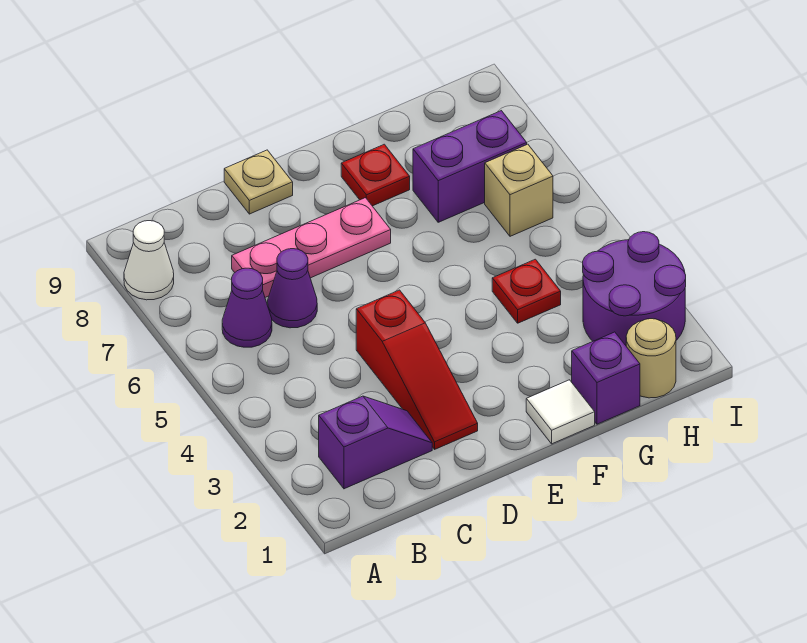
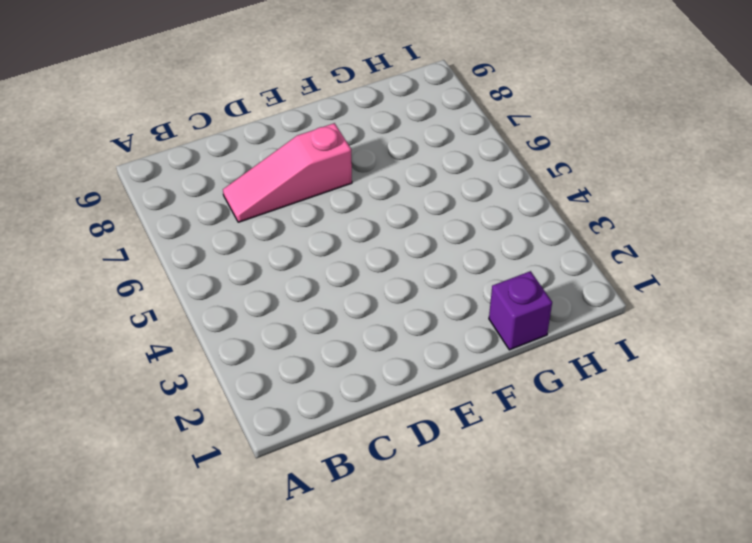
pink slope C7:E7 level 1 top E -> pink plate C7:E7 level 1
none -> white cone A8 level 1
none -> purple slope B2:C2 level 1 top B
none -> purple cone B6 level 1

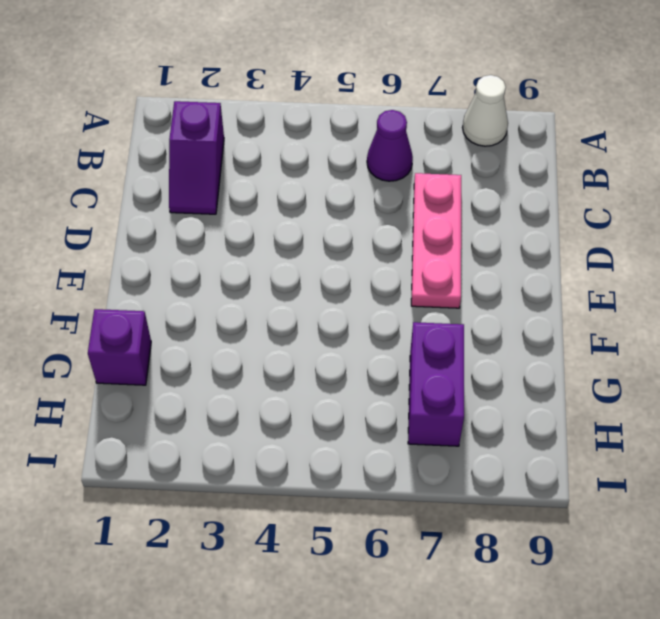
none -> purple cone C6 level 1
none -> red slope D2:D4 level 1 top 4
none -> tan plate D9 level 1

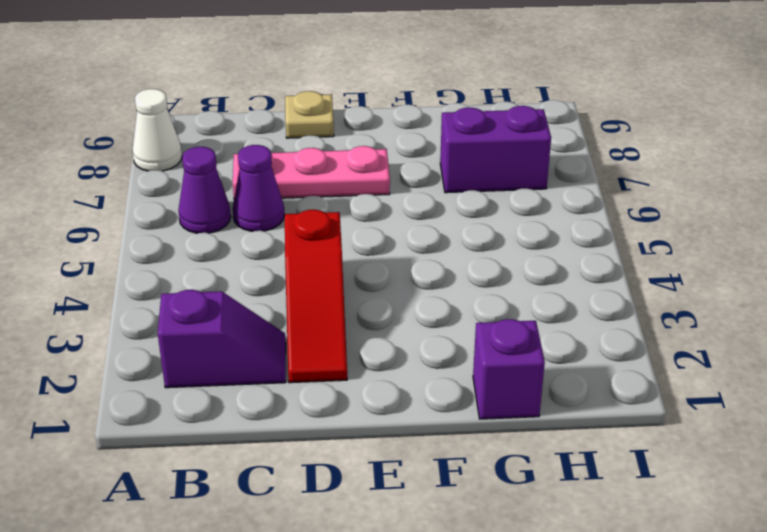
none -> white tile F1 level 1
none -> red plate F8 level 1
none -> red plate G4 level 1

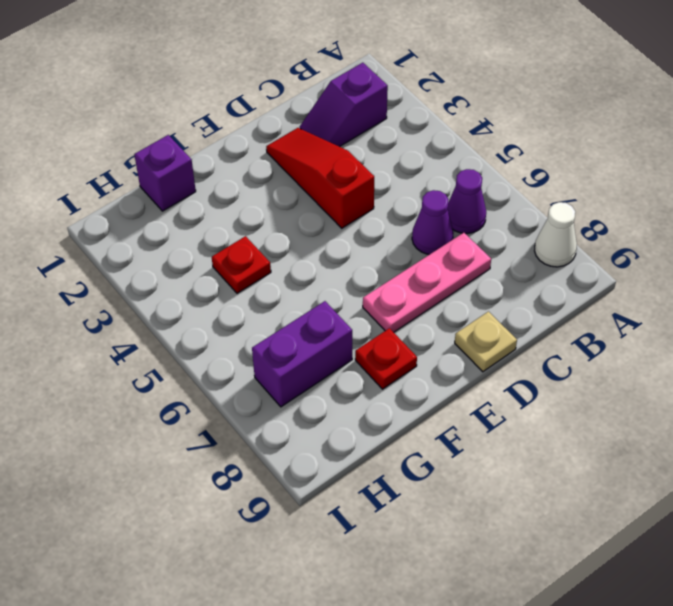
none -> white tile F1 level 1
none -> tan round brick H1 level 1
none -> purple round brick H2:I3 level 1

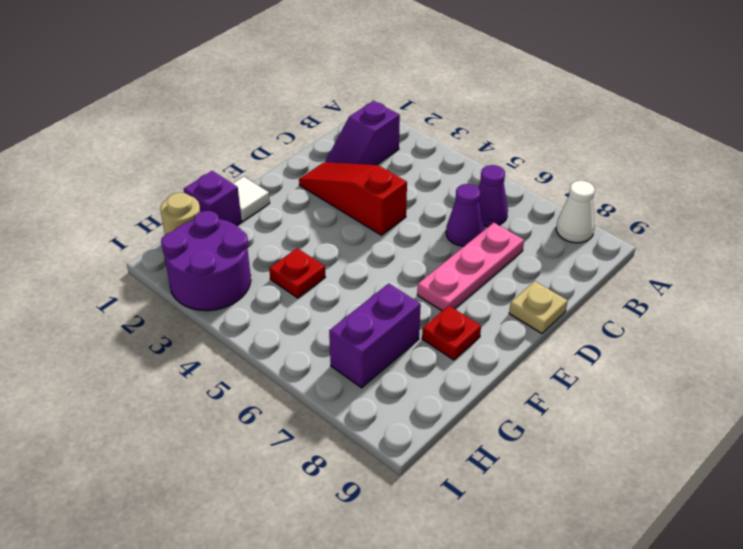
none -> tan brick H6 level 1

